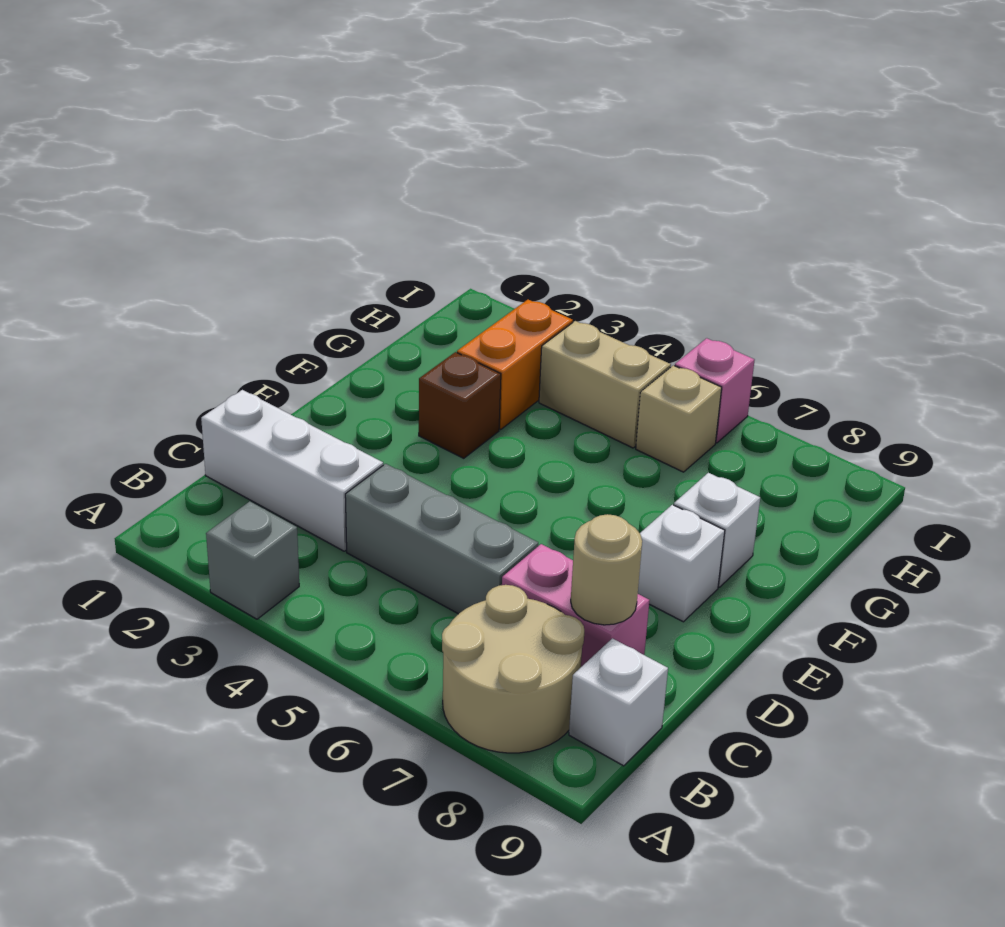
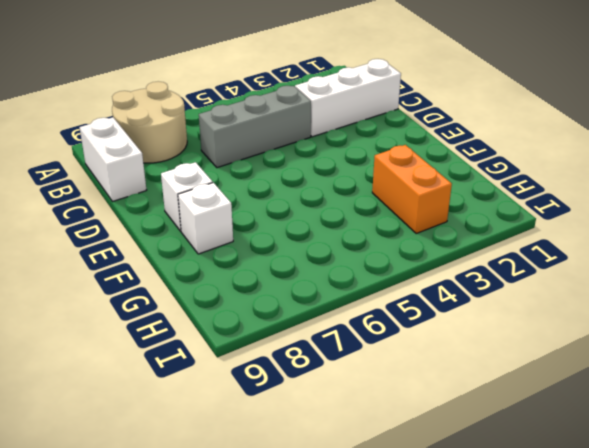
white brick B9:C9 level 1 -> white brick B9 level 1
none -> grey brick A3 level 1
none -> pink brick C7:C8 level 1
none -> brown brick F3 level 1

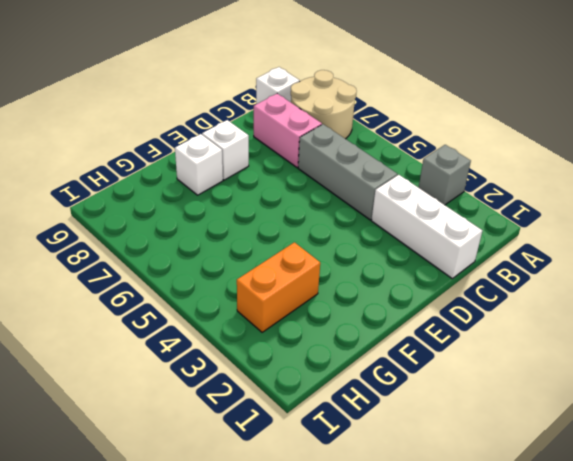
none -> brown brick F3 level 1
none -> tan brick H4:H5 level 1
none -> tan brick H6 level 1

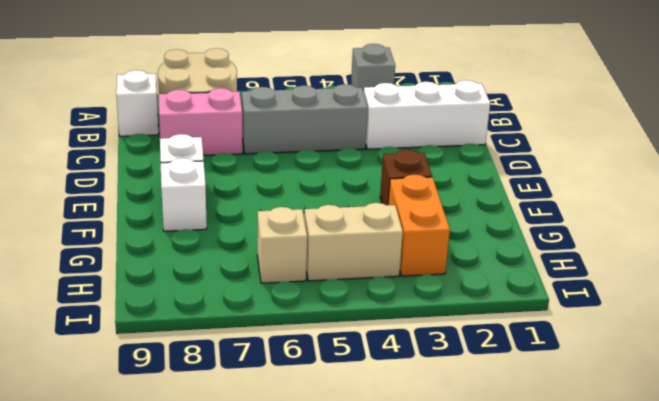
none -> pink brick I6 level 1
none -> tan round brick C8 level 2

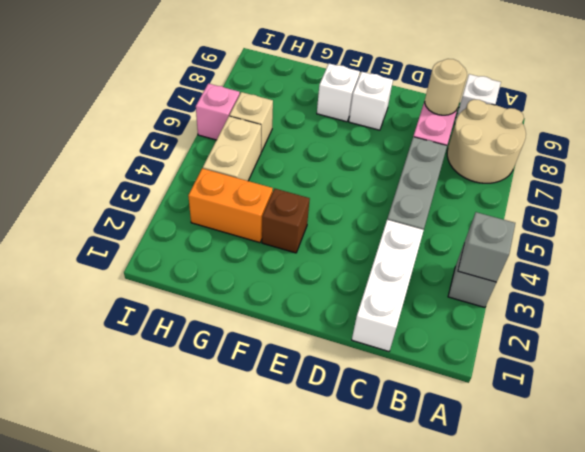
grey brick A3 level 2 -> none

